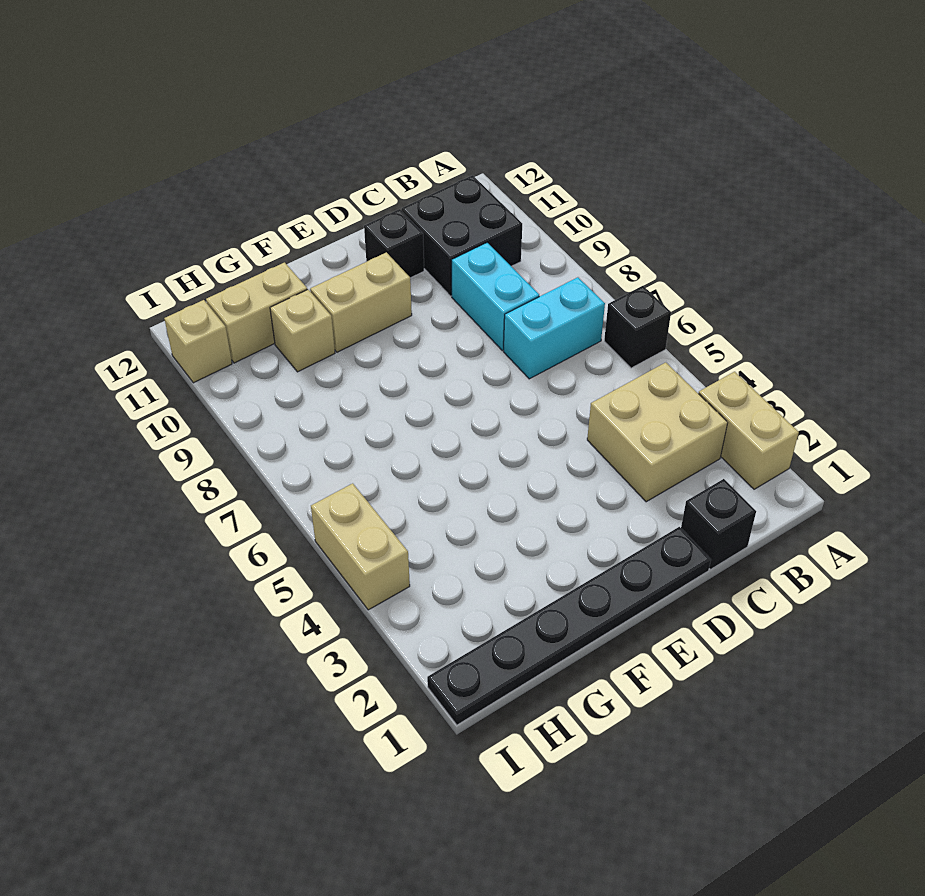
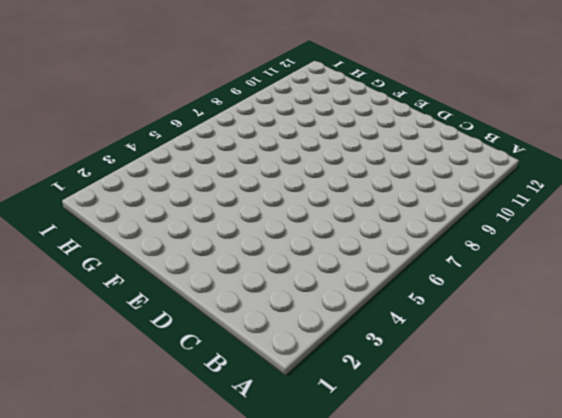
none -> tan brick A2:A3 level 1
none -> black brick A6 level 1
none -> tan brick B3:C4 level 1

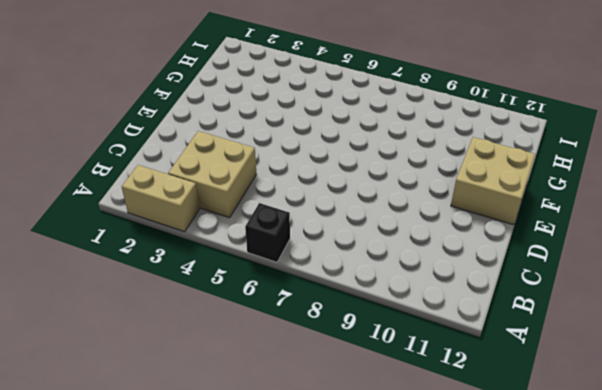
tan brick E11:F12 level 1 -> none
none -> cyan brick B7:C7 level 1
none -> black brick B10:C11 level 1
none -> black brick C1 level 1

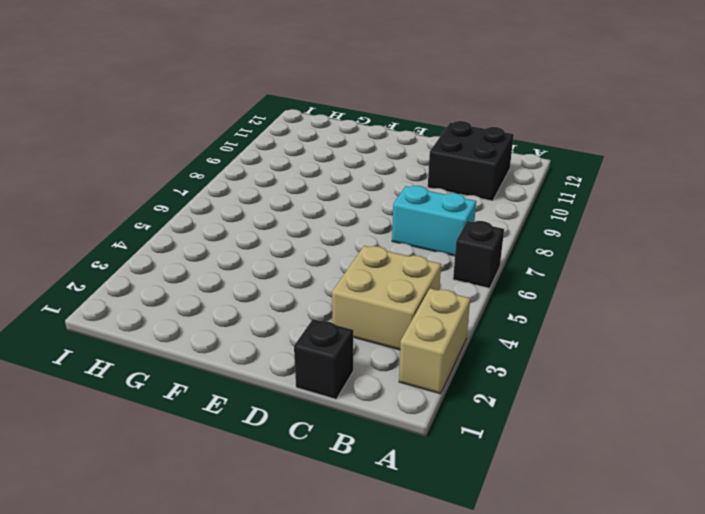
none -> cyan brick C8:C9 level 1
none -> black plate D1:I1 level 1
none -> black brick D11 level 1

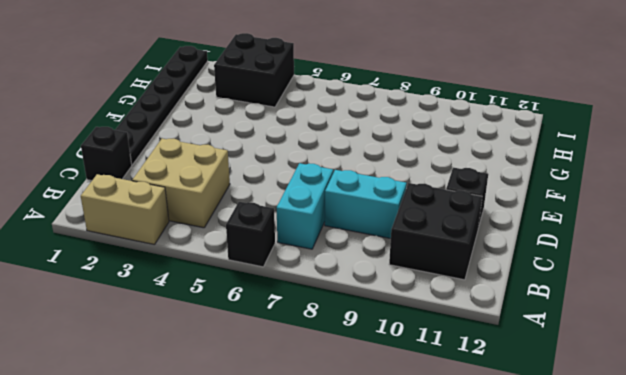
black brick H3:I4 level 1 -> tan brick I4:I5 level 1
none -> tan brick E10:F10 level 1
none -> tan brick G10 level 1
none -> tan brick G11:H11 level 1

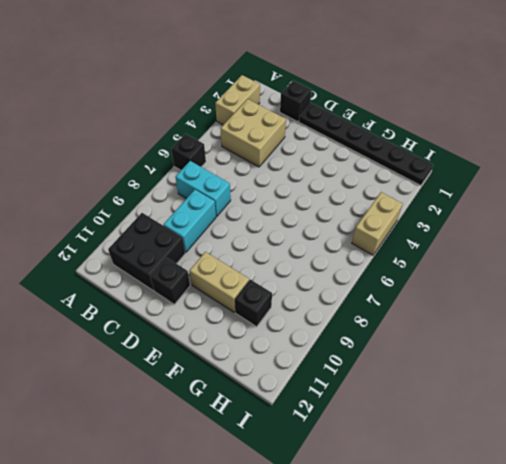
black brick G10 level 1 -> tan brick G10 level 1
none -> tan brick G11:H11 level 1
none -> tan brick I11 level 1

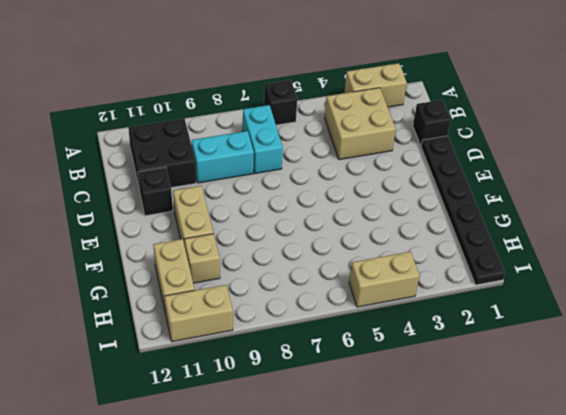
tan brick I10:I11 level 1 -> tan brick I11 level 1

